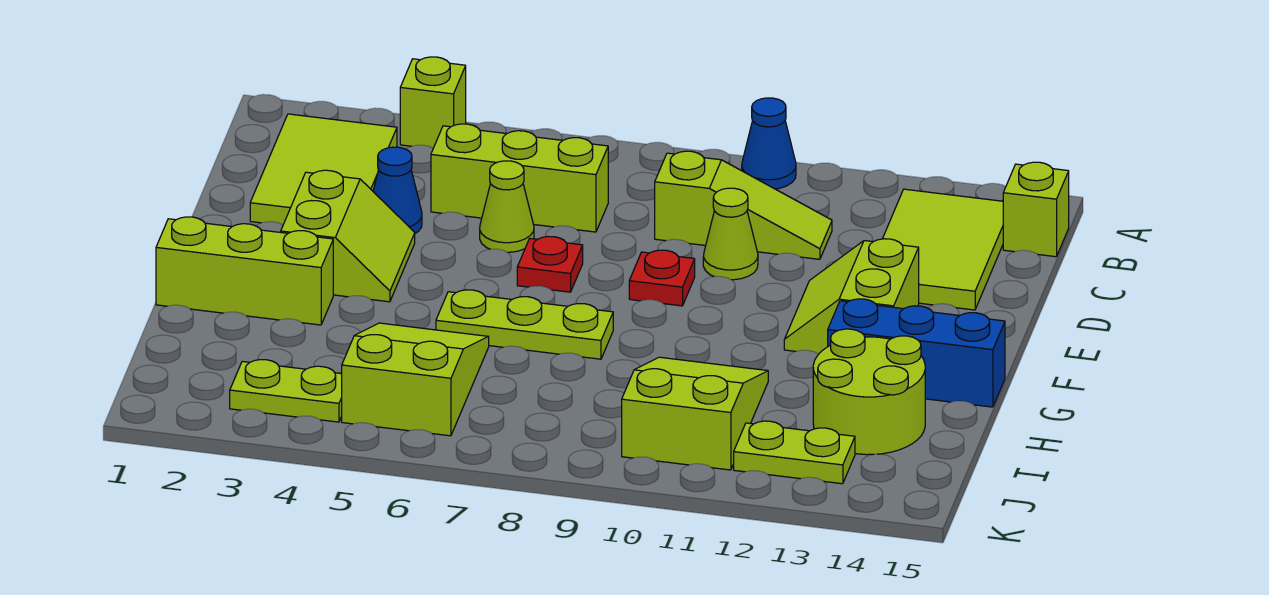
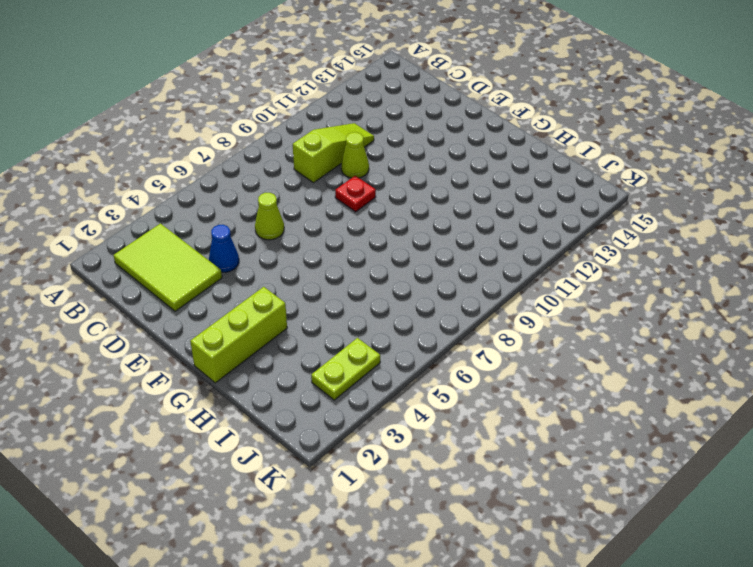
none -> lime brick A4 level 1
none -> blue cone A10 level 1
none -> lime tile B13:D14 level 1

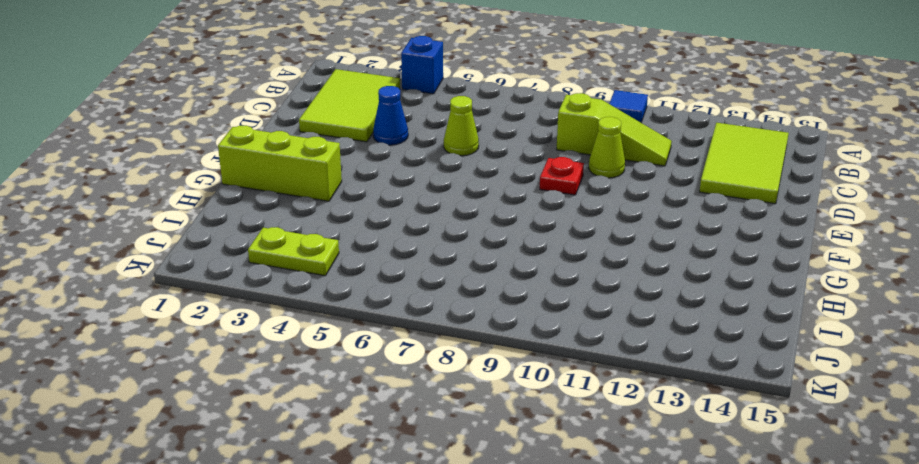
blue brick A4 level 1 -> lime brick A4 level 1
blue tile A10 level 1 -> blue cone A10 level 1
none -> lime brick B15 level 1
none -> lime brick C5:C7 level 1
none -> lime slope E3:F4 level 1 top 3

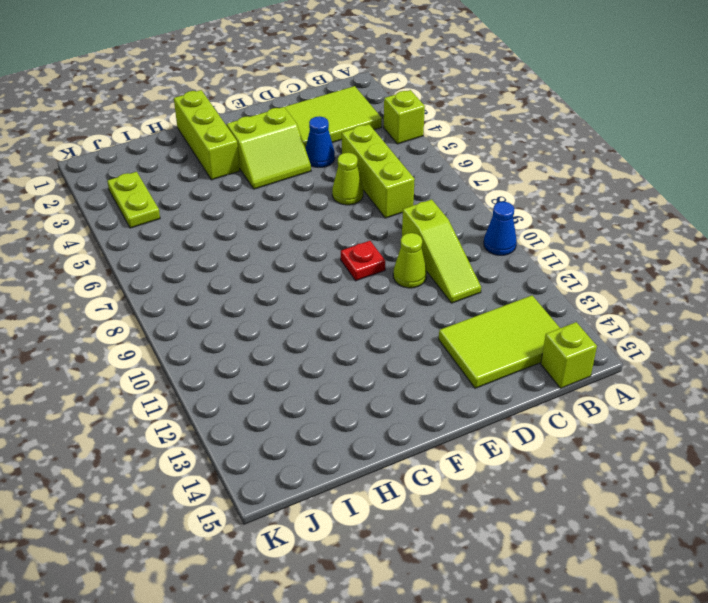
none -> red plate E7 level 1
none -> lime slope E12:F13 level 1 top 13
none -> lime plate G6:G8 level 1

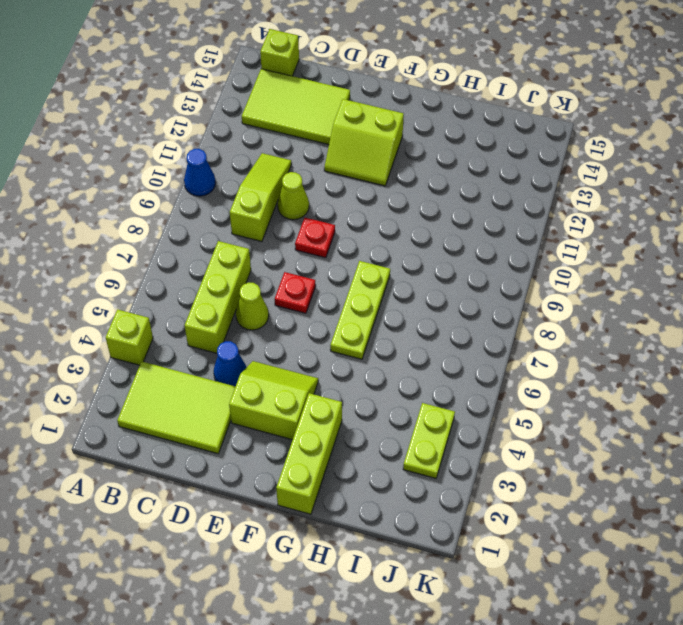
none -> blue brick G13:G15 level 1
none -> lime slope H5:J6 level 1 top J
none -> lime slope H10:J11 level 1 top J

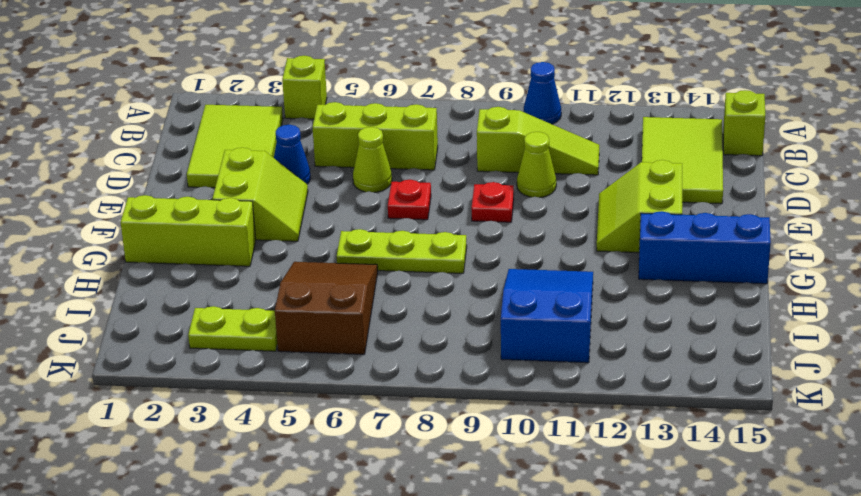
brown slope H5:J6 level 1 top J -> lime slope H5:J6 level 1 top J
blue slope H10:J11 level 1 top J -> lime slope H10:J11 level 1 top J
none -> lime round brick H13:I14 level 1
none -> lime plate J12:J13 level 1

